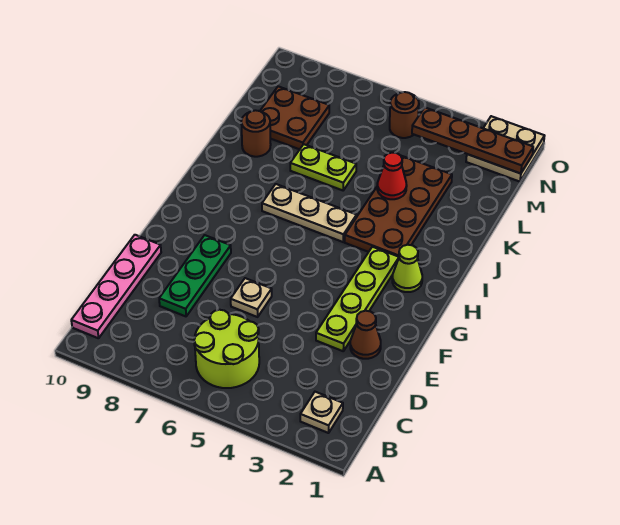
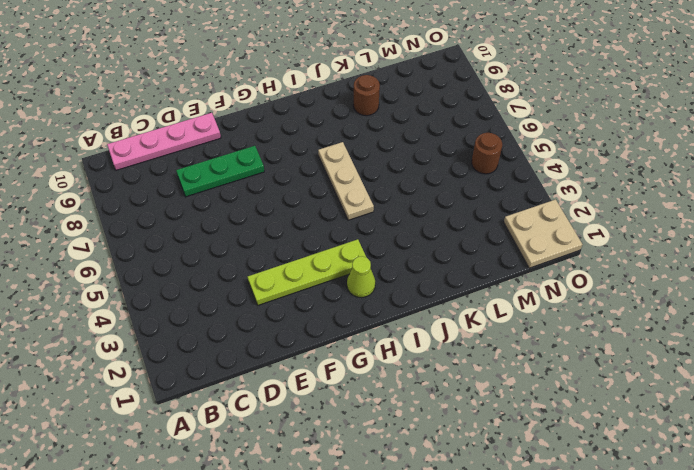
none -> tan plate B2 level 1
none -> lime round brick B5:C6 level 1
none -> brown cone E2 level 1

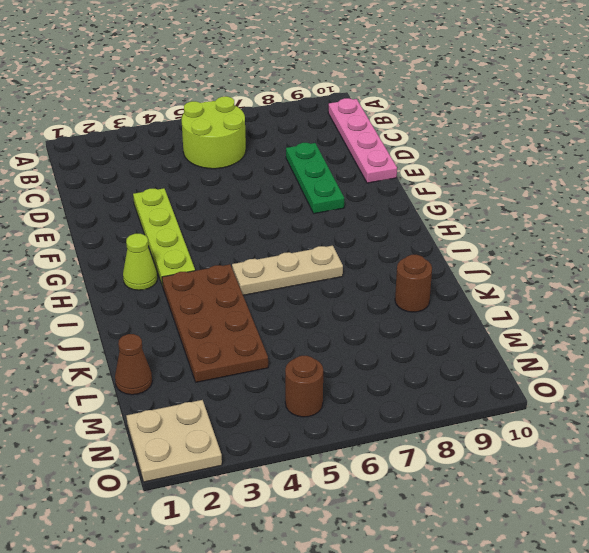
brown cone L1 level 1 -> brown cone E2 level 1
none -> tan plate B2 level 1
none -> tan plate E6 level 1
none -> lime plate K6:K7 level 1

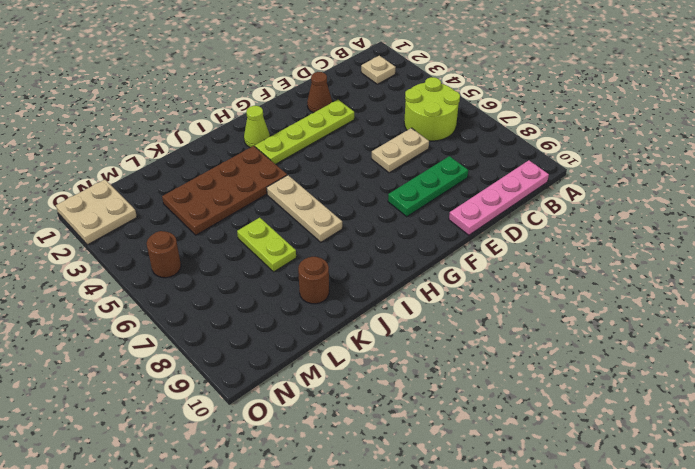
tan plate D6:E6 level 1 -> tan plate E6 level 1
none -> brown plate L8:M9 level 1
none -> red cone K4 level 2
none -> brown plate N1:N4 level 2

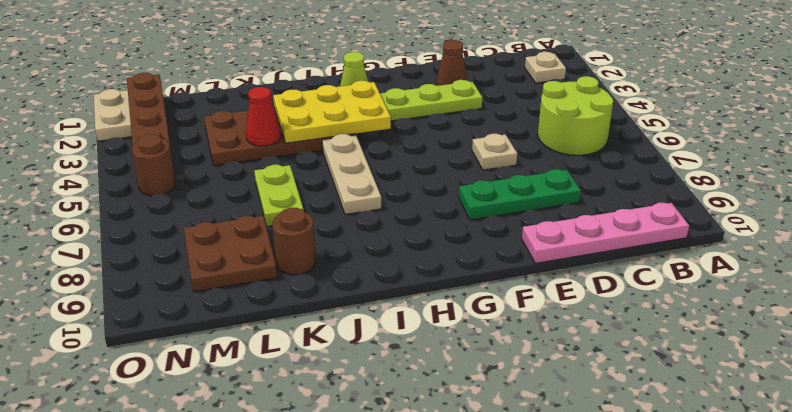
yellow plate H3:J4 level 2 -> none

